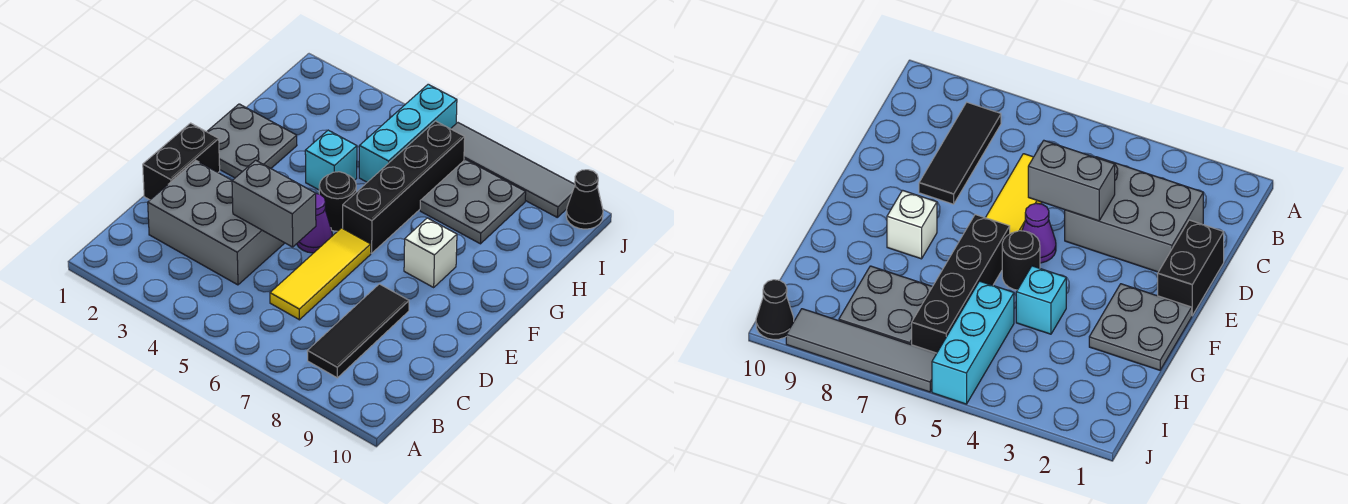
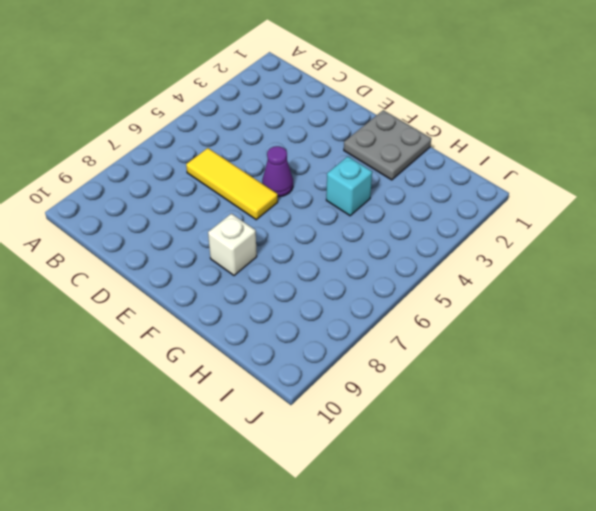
none -> black tile B8:D8 level 1
none -> grey brick C2:D4 level 1
none -> black brick D1:E1 level 1

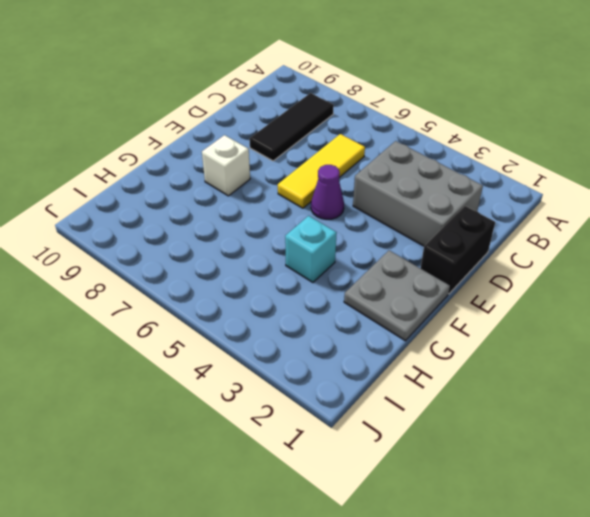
none -> black round brick F5 level 1
none -> black brick F6:I6 level 1
none -> cyan brick H5:J5 level 1

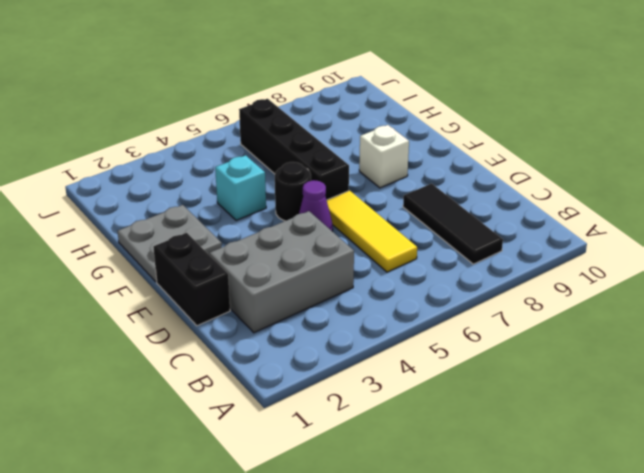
none -> cyan brick H5:J5 level 1
none -> grey plate H7:I8 level 1
none -> grey tile J6:J9 level 1

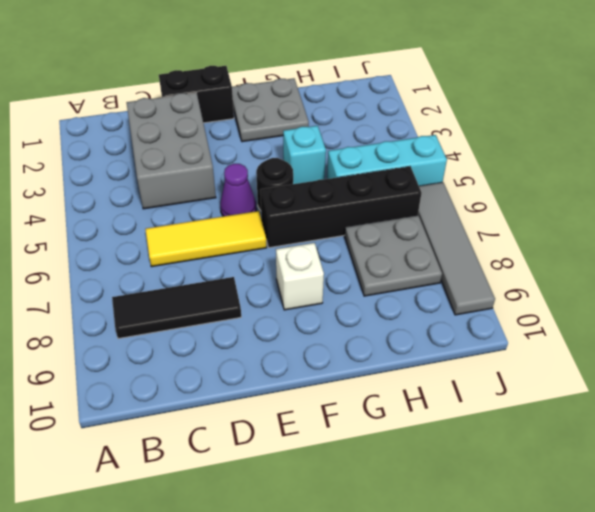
none -> black cone J10 level 1
none -> grey brick D4:D5 level 2

